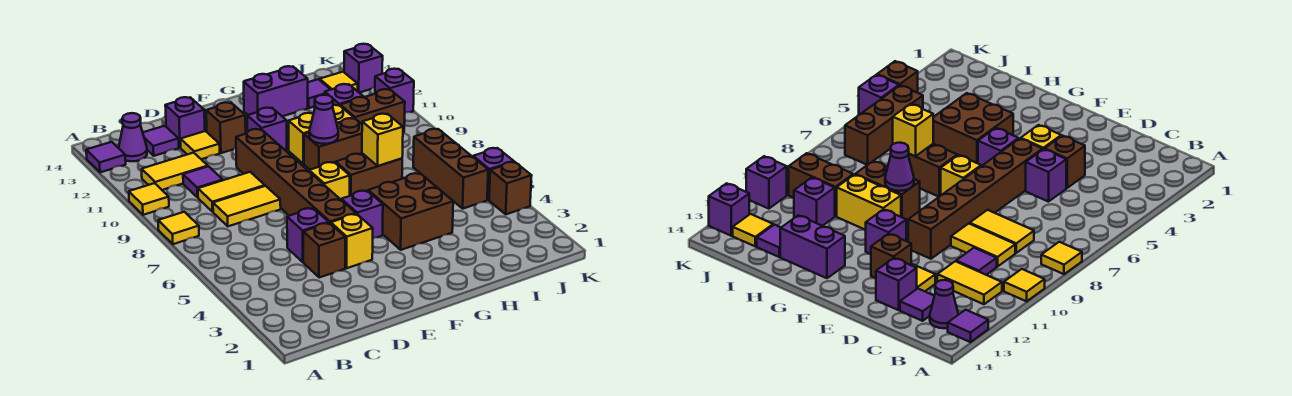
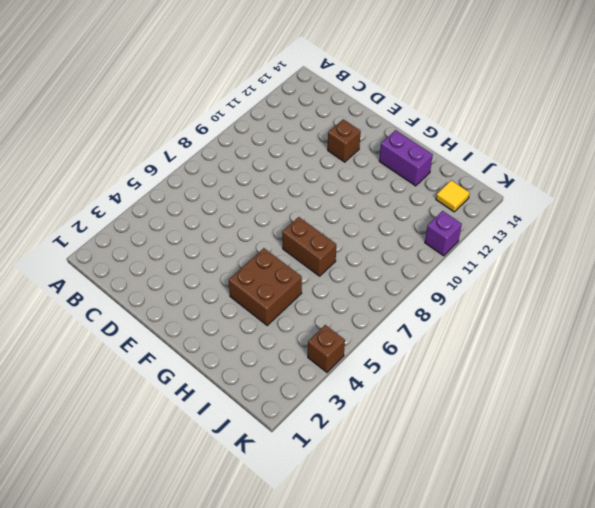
none -> yellow tile A8 level 1
none -> yellow tile A10 level 1
none -> purple tile A13 level 1
none -> yellow tile B11:C11 level 1

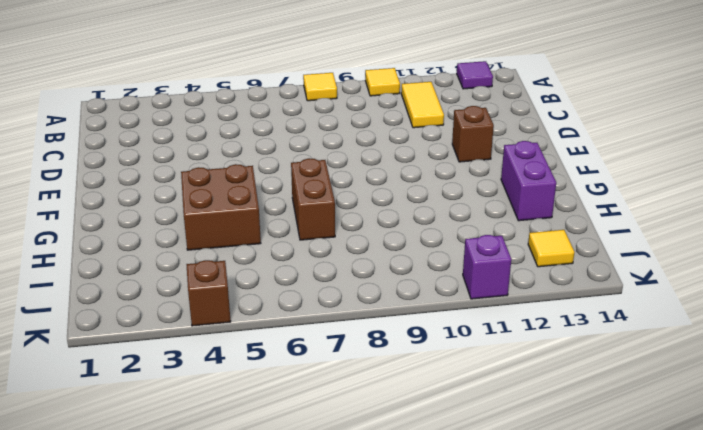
none -> purple cone B13 level 1
none -> yellow tile C8:D8 level 1
none -> yellow tile C9:D9 level 1
none -> purple tile C10 level 1

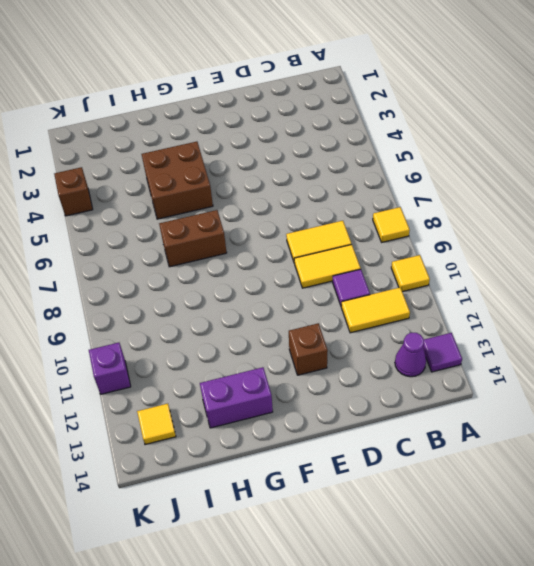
none -> purple tile C13 level 1
none -> brown brick D4 level 1
none -> purple brick D5 level 1
none -> yellow tile D12 level 1

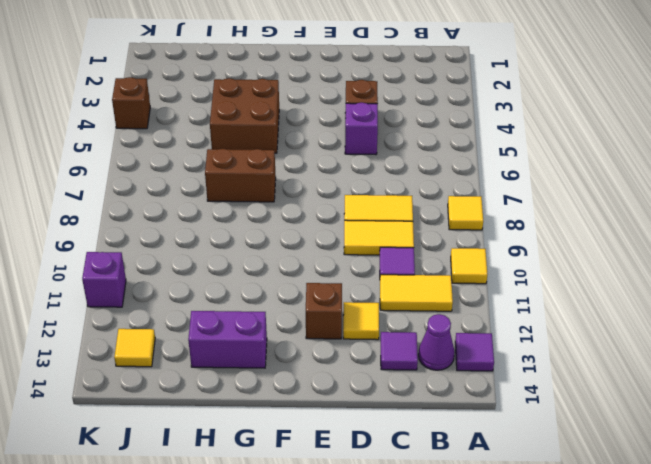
none -> purple brick D13 level 1
none -> yellow brick E4 level 1
none -> brown brick E5:E10 level 1
none -> purple brick F5 level 1

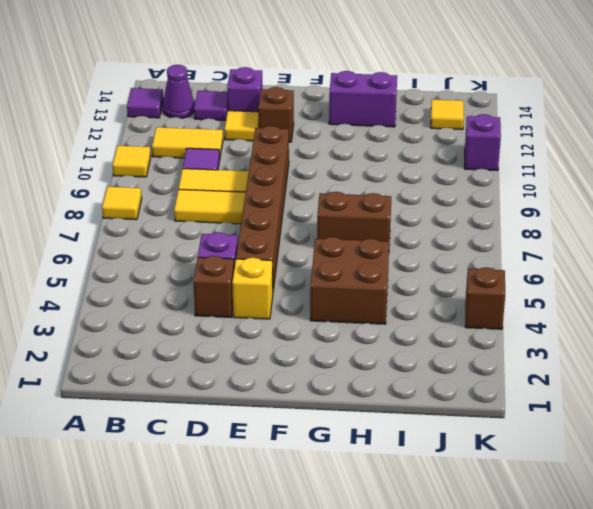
none -> purple brick F5 level 1
none -> yellow brick F7 level 1
none -> purple brick F11 level 1
none -> brown brick G9:H9 level 1

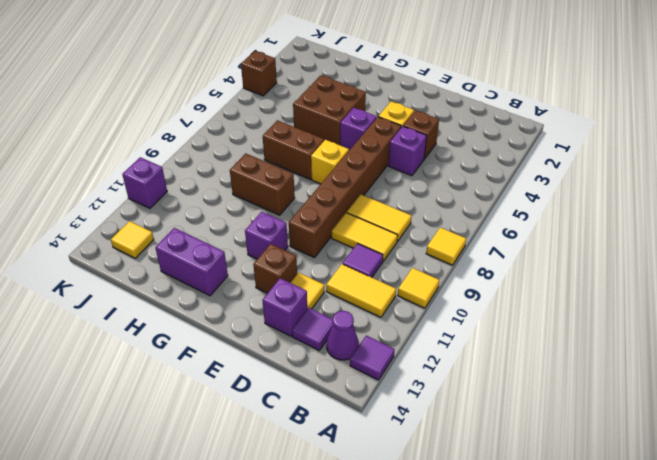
none -> yellow brick G10:H10 level 1
none -> brown brick I10:J10 level 1
none -> purple brick I11 level 1
none -> purple tile I13 level 1

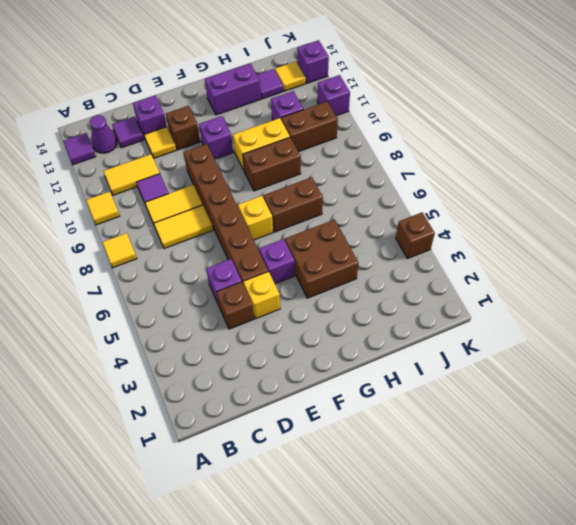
none -> brown brick J5:J7 level 1
none -> purple brick K5 level 1
none -> purple cone G9 level 2
none -> yellow brick H7 level 2

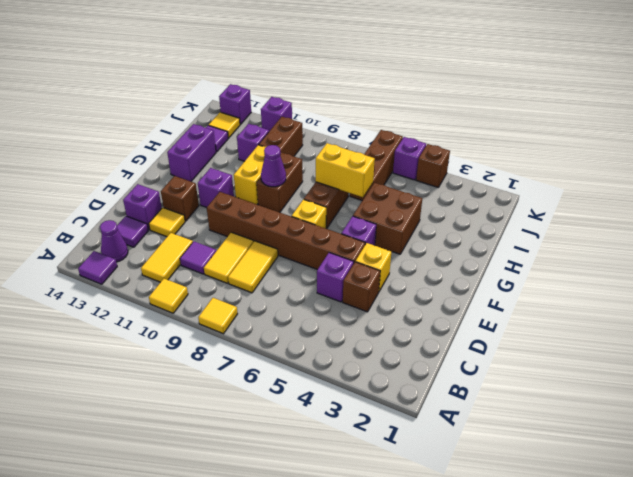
yellow brick H6:H7 level 2 -> yellow brick H7 level 2
brown brick I6:K6 level 1 -> brown brick J5:J7 level 1

